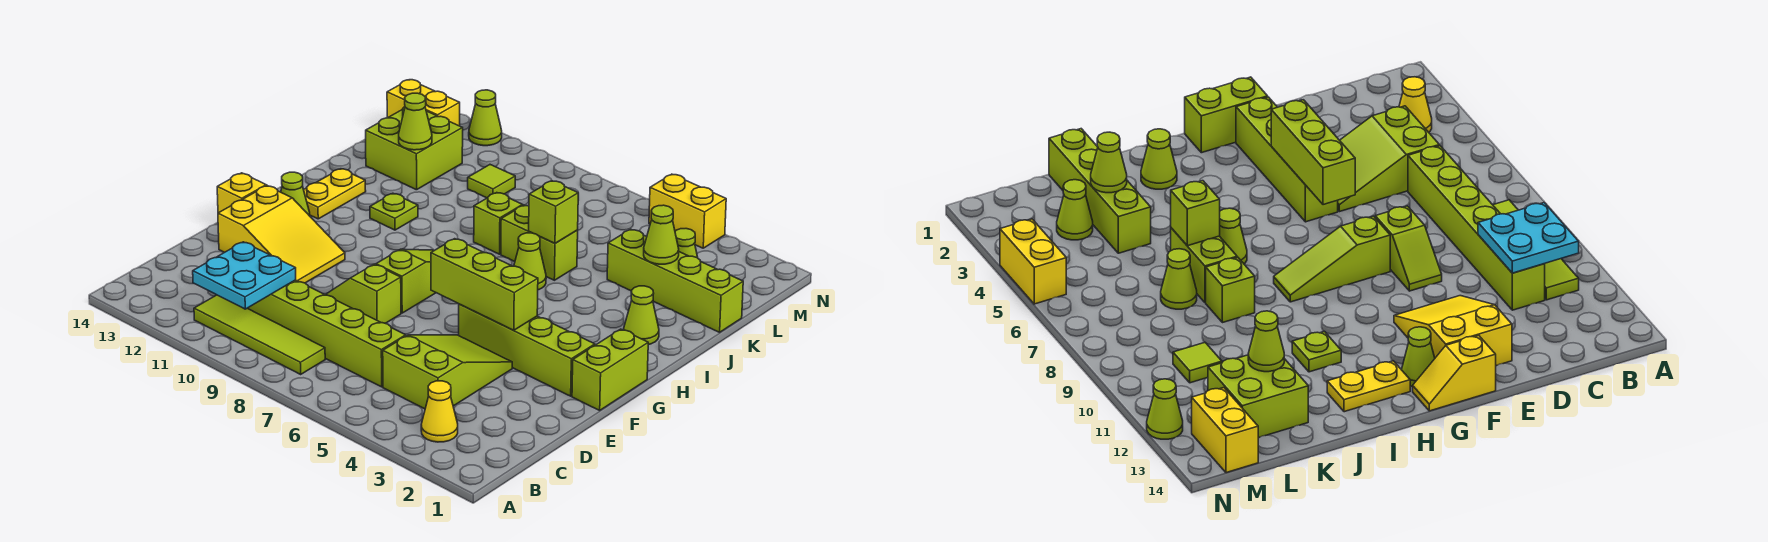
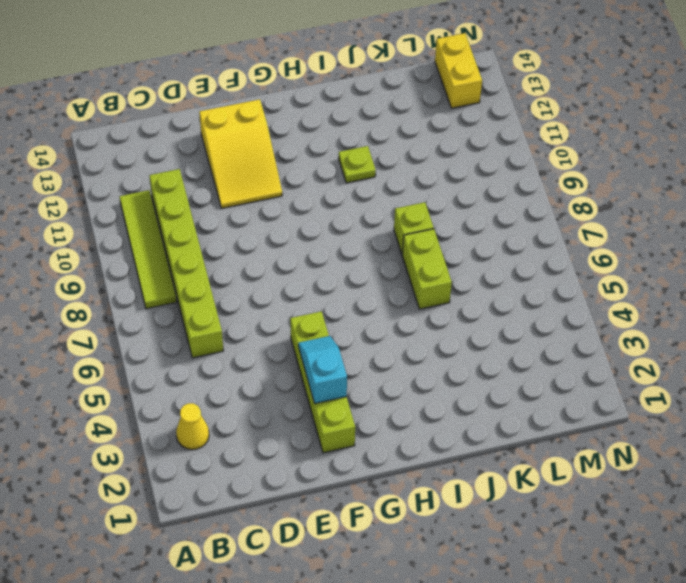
cyan slope F3:F4 level 2 top 3 -> lime brick F4:F6 level 2
none -> lime slope C4:E5 level 1 top C
none -> lime slope E8:E9 level 1 top 8
none -> lime brick F1:G1 level 1
none -> lime slope F8:H8 level 1 top F

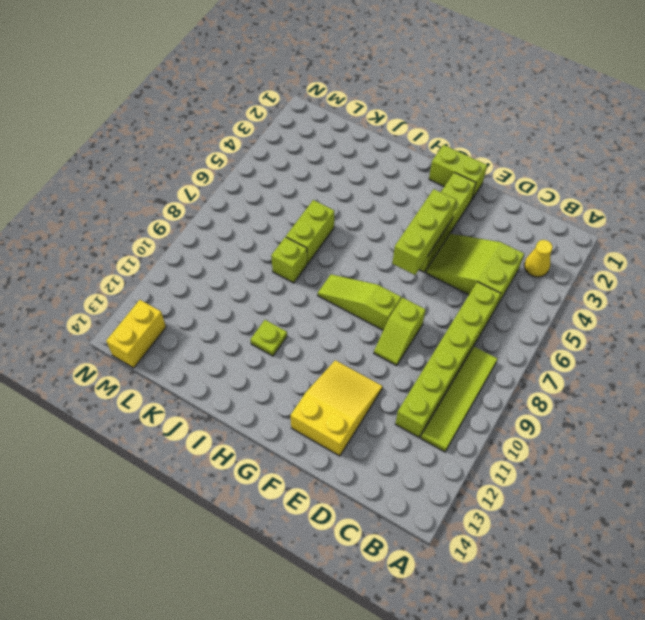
none -> yellow slope F14:G14 level 1 top F
none -> lime cone G13 level 1
none -> yellow plate H13:I13 level 1
none -> lime cone I2 level 1

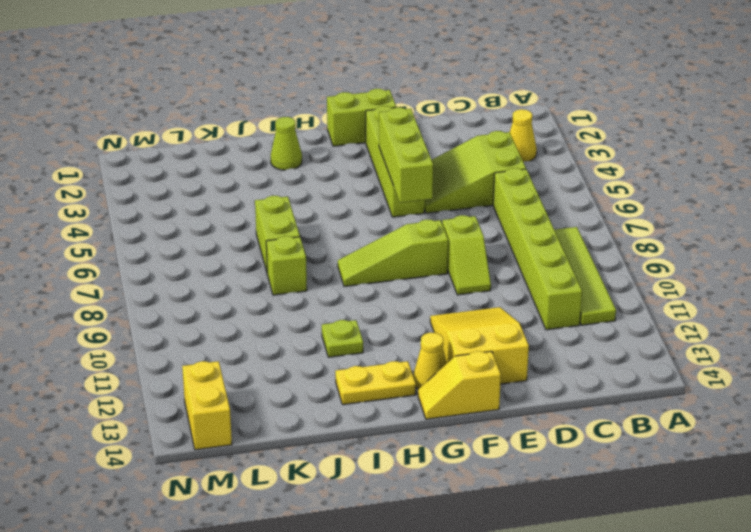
yellow cone G13 level 1 -> lime cone G13 level 1
none -> lime cone I6 level 1
none -> lime brick K1:K4 level 1
none -> lime cone K7 level 1
none -> lime brick K12:L13 level 1

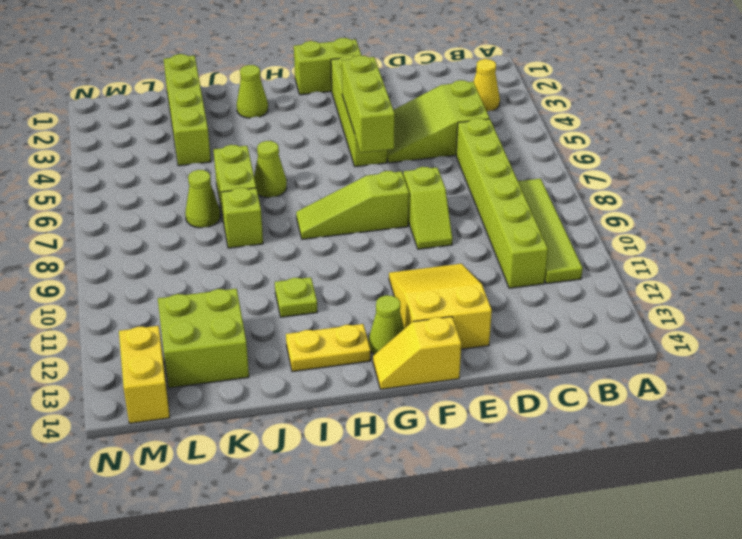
none -> lime cone L3 level 1
none -> lime tile L10 level 1
none -> yellow brick N4:N5 level 1
none -> lime cone N12 level 1

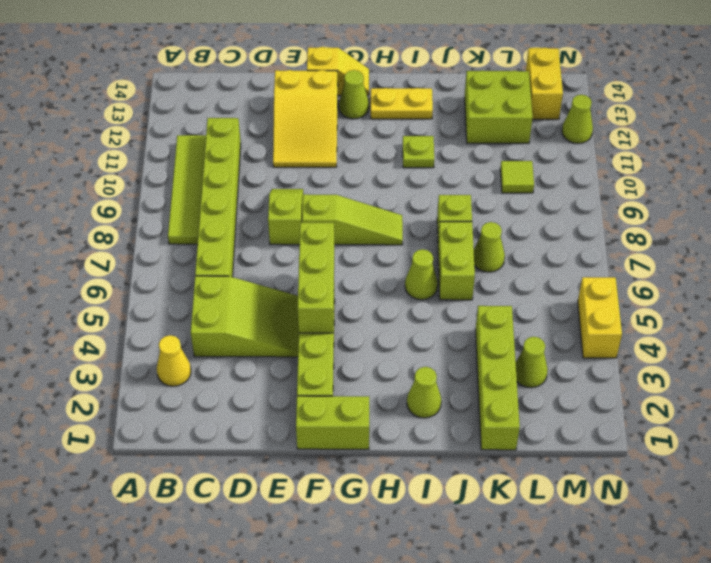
none -> cyan plate B10:C11 level 2
none -> lime brick J6 level 2
none -> lime cone K3 level 2
none -> lime cone K12 level 2

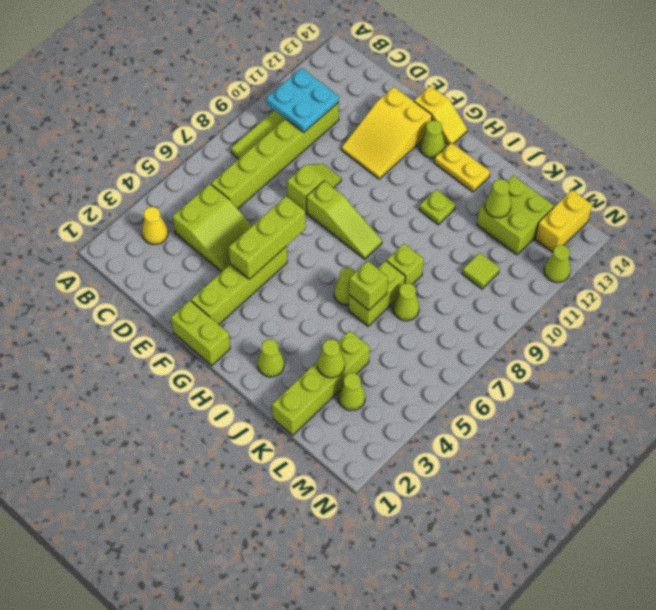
none -> yellow brick N4:N5 level 1

